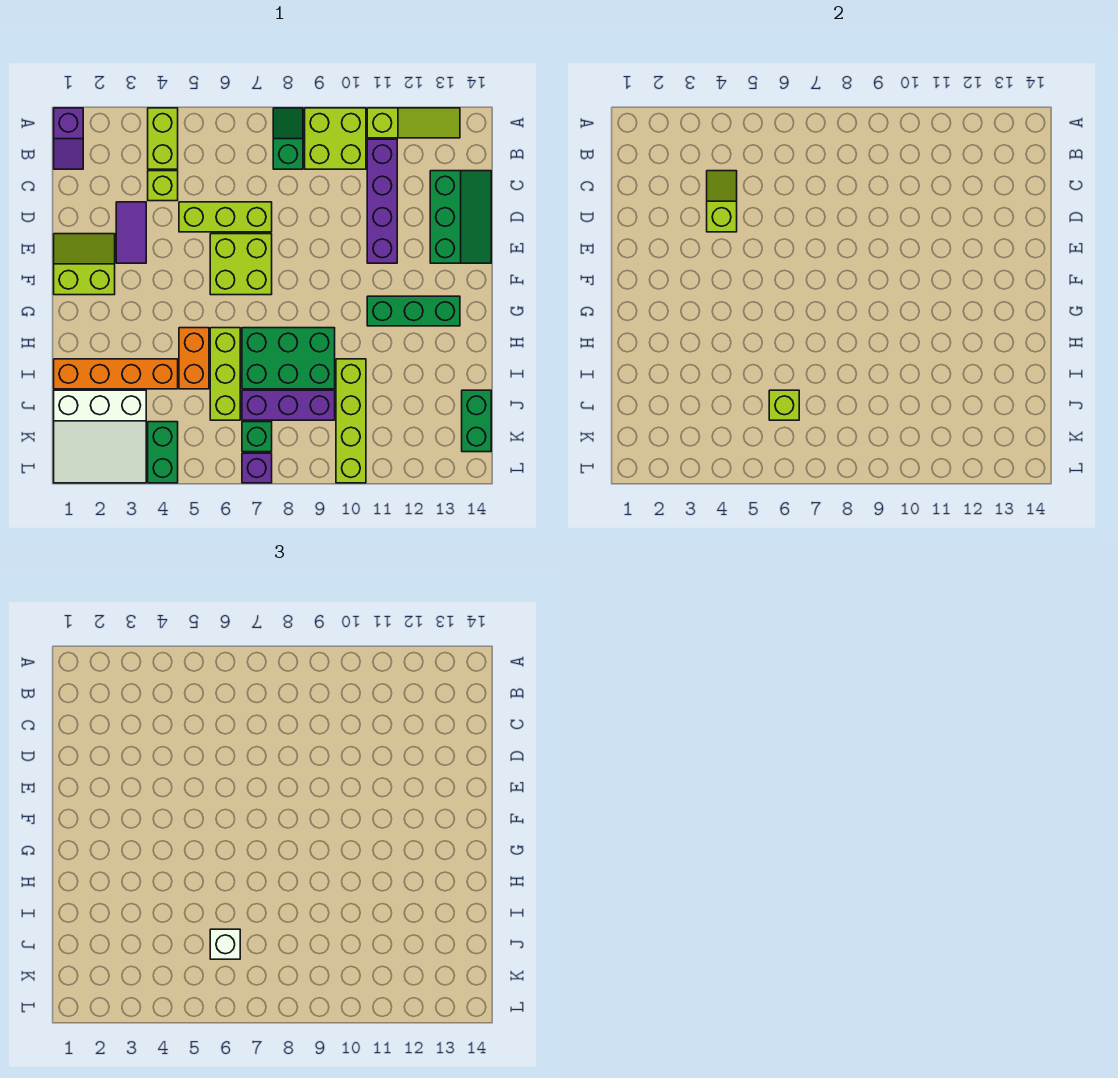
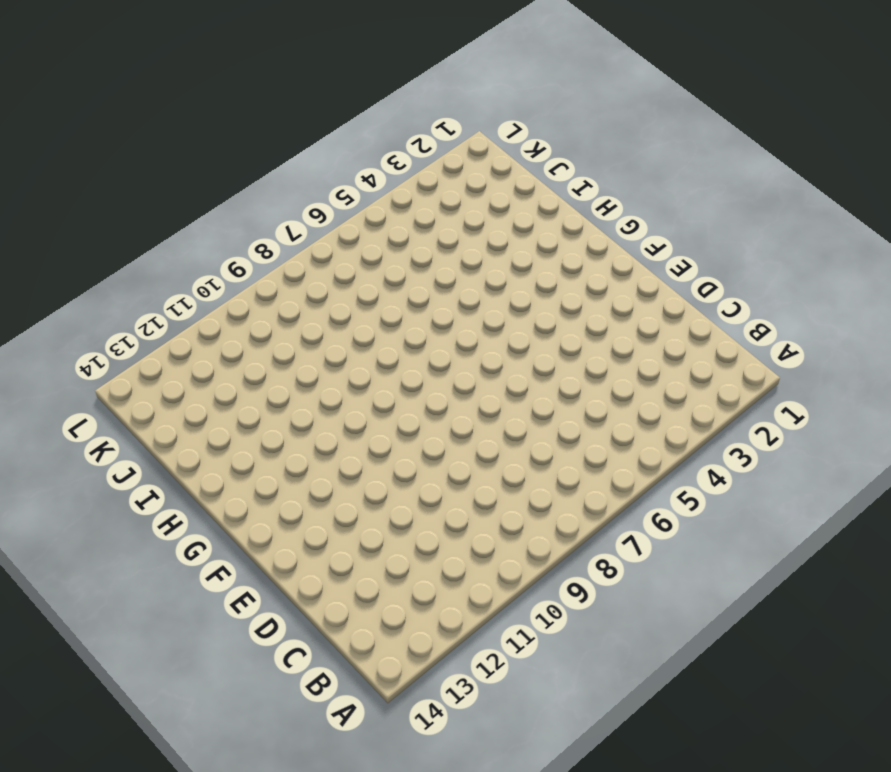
none -> purple slope A1:B1 level 1 top A
none -> lime brick A4:B4 level 1
none -> green slope A8:B8 level 1 top B

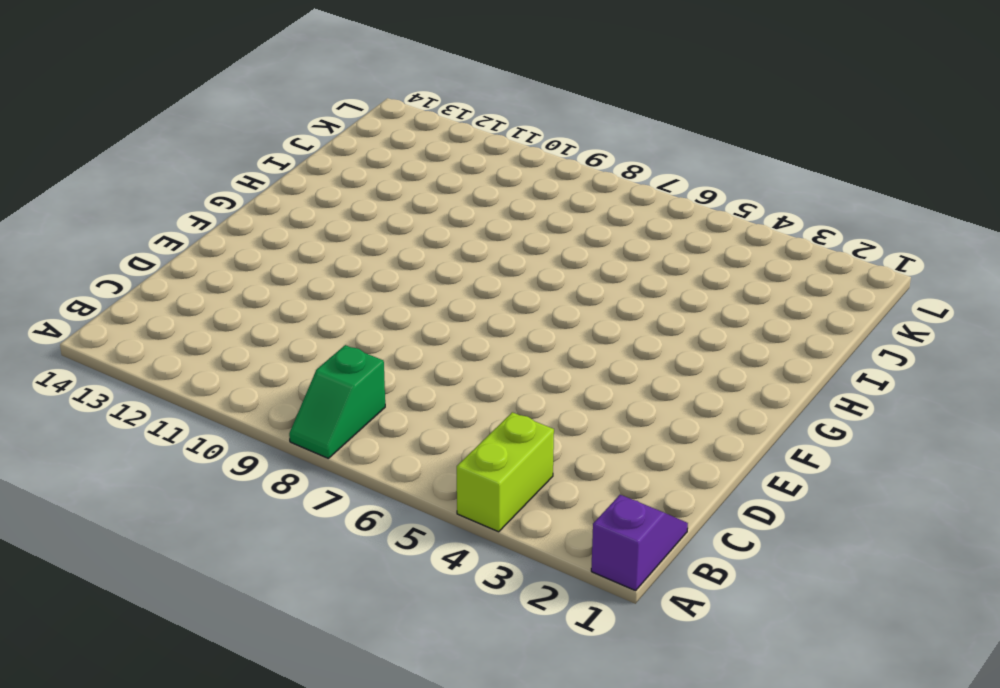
none -> lime brick A9:B10 level 1
none -> lime slope A11:A13 level 1 top 11
none -> purple brick B11:E11 level 1

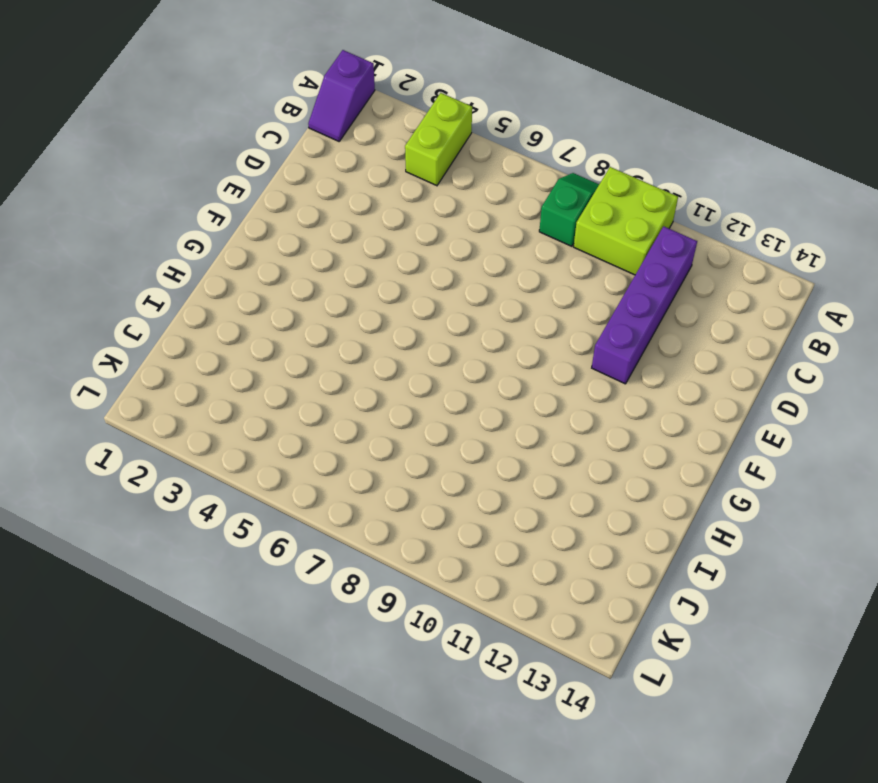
none -> lime slope A11:A13 level 1 top 11
none -> lime brick C4 level 1
none -> green slope C13:E14 level 1 top 13

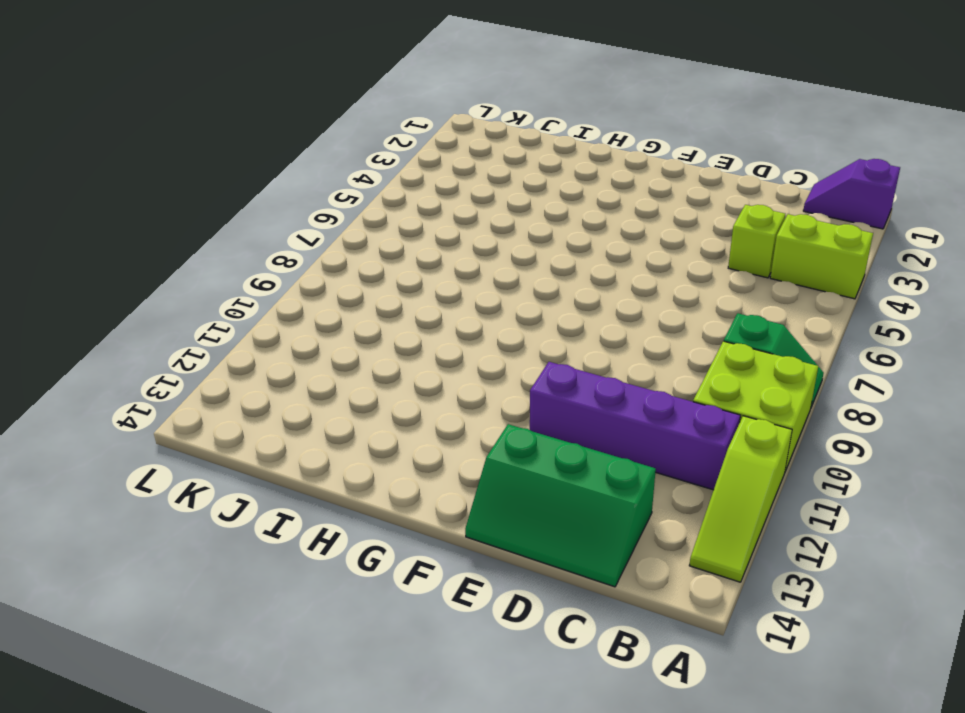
none -> purple tile D3:E3 level 1
none -> lime brick D5:D7 level 1
none -> lime slope E1:F2 level 1 top F

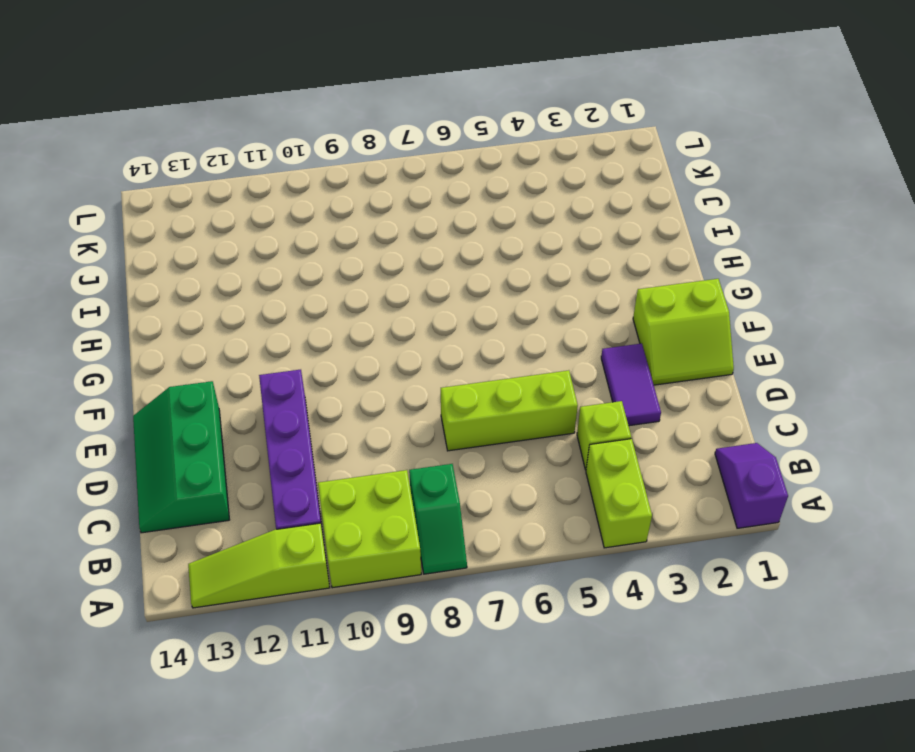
none -> lime brick E6:F7 level 1
none -> green brick G11:G13 level 1
none -> orange brick H5:I5 level 1

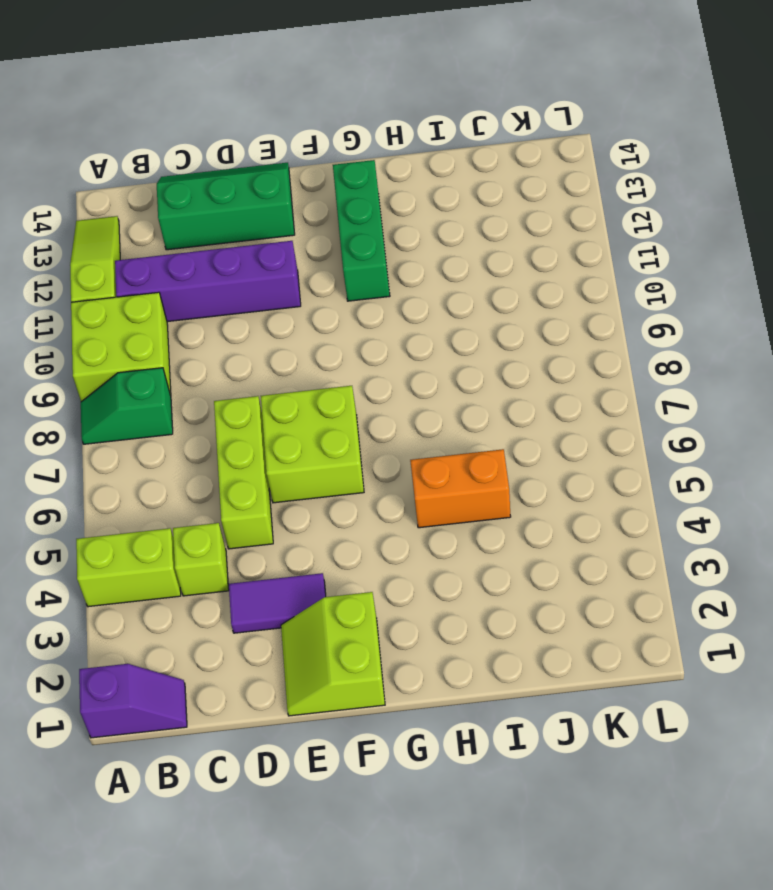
none -> lime brick H6:J6 level 1
none -> green brick H7:I9 level 1
none -> orange brick I1:I4 level 1

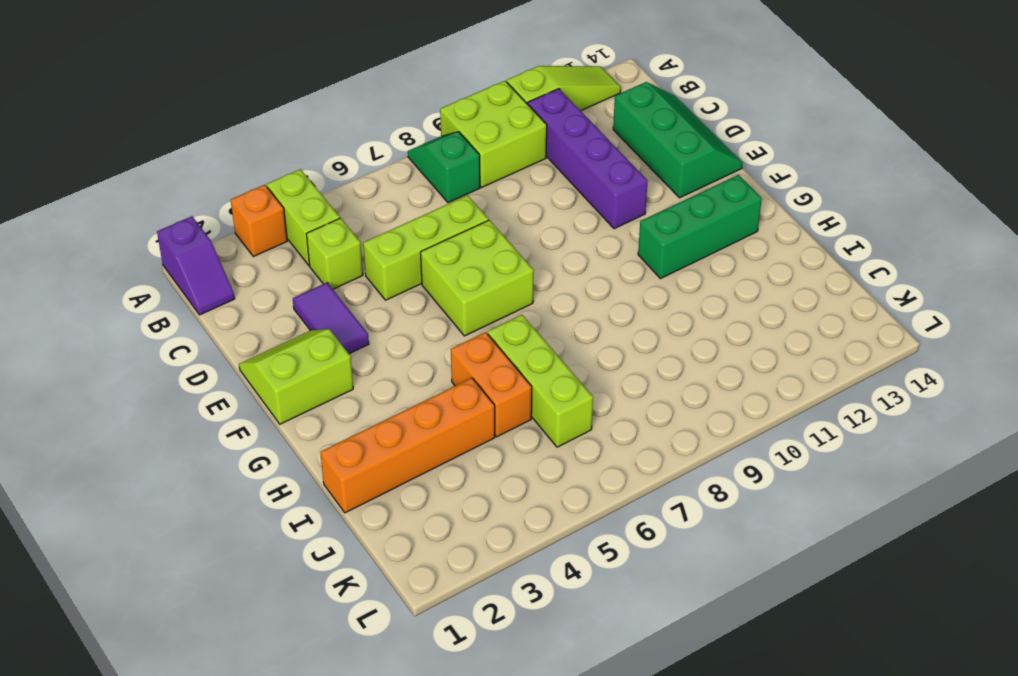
orange brick A3 level 1 -> none
none -> green brick H7:I9 level 1
none -> lime brick I10:L10 level 1
none -> white slope J1:L3 level 1 top J

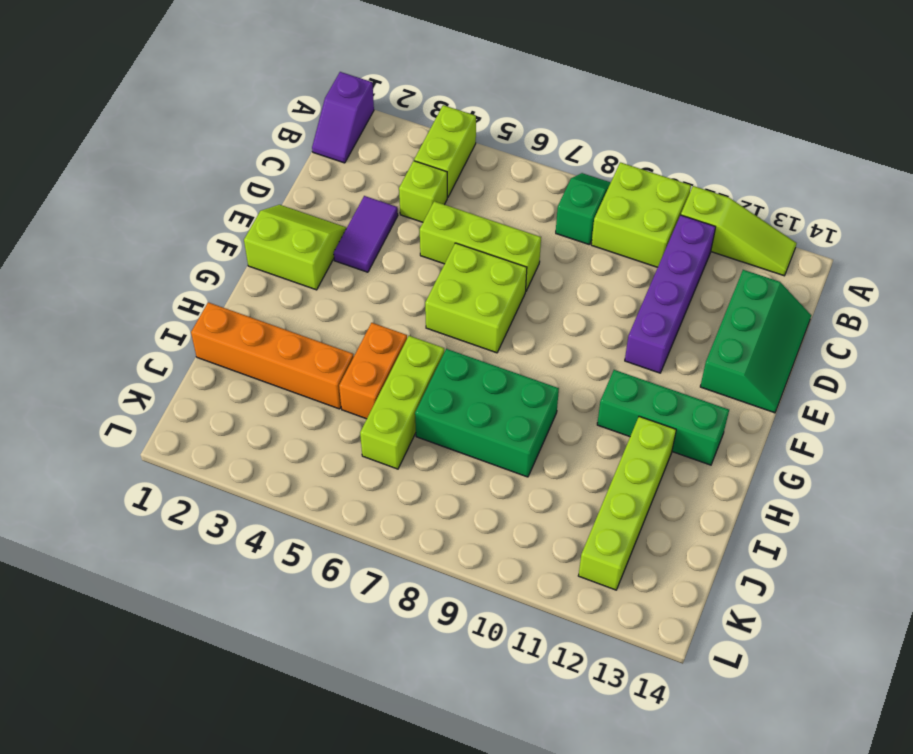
lime brick H12:K12 level 1 -> lime brick I10:L10 level 1
none -> white slope J1:L3 level 1 top J
none -> purple brick J7:J9 level 1
none -> green brick J14:K14 level 1

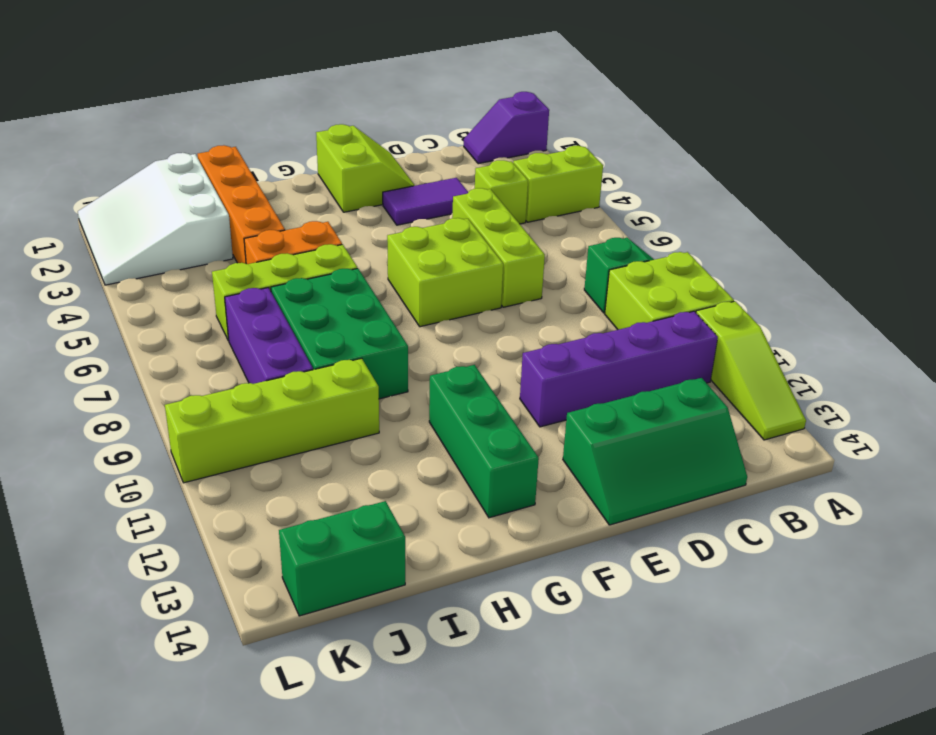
none -> green brick K4:L4 level 1
none -> green brick K7 level 1
none -> purple brick L7 level 1

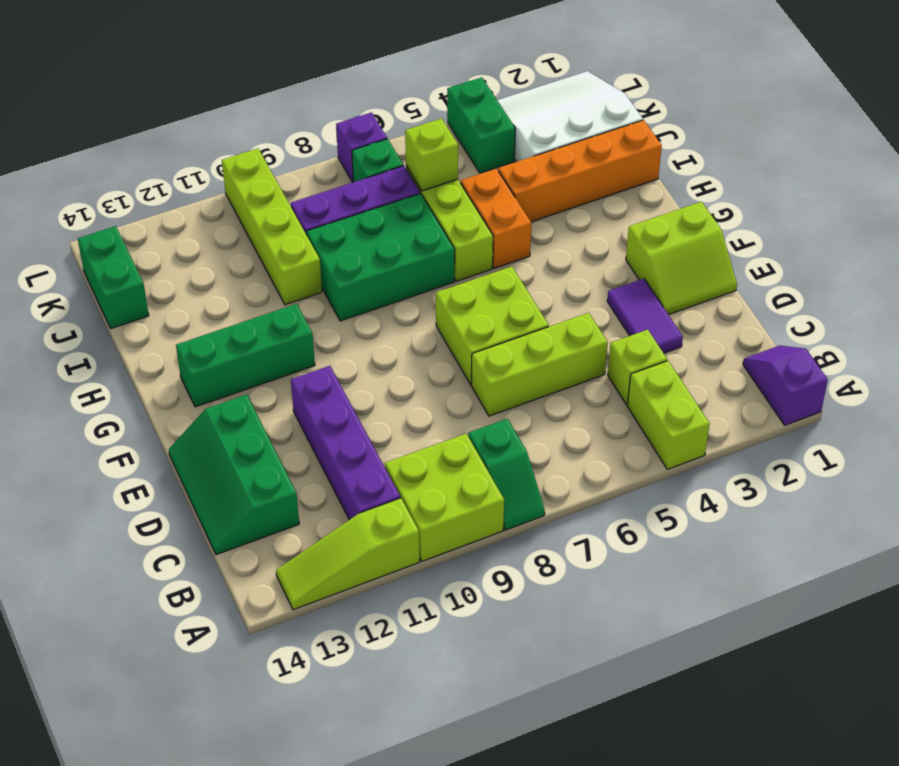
none -> lime slope C4:D4 level 2 top D
none -> white brick J6 level 3

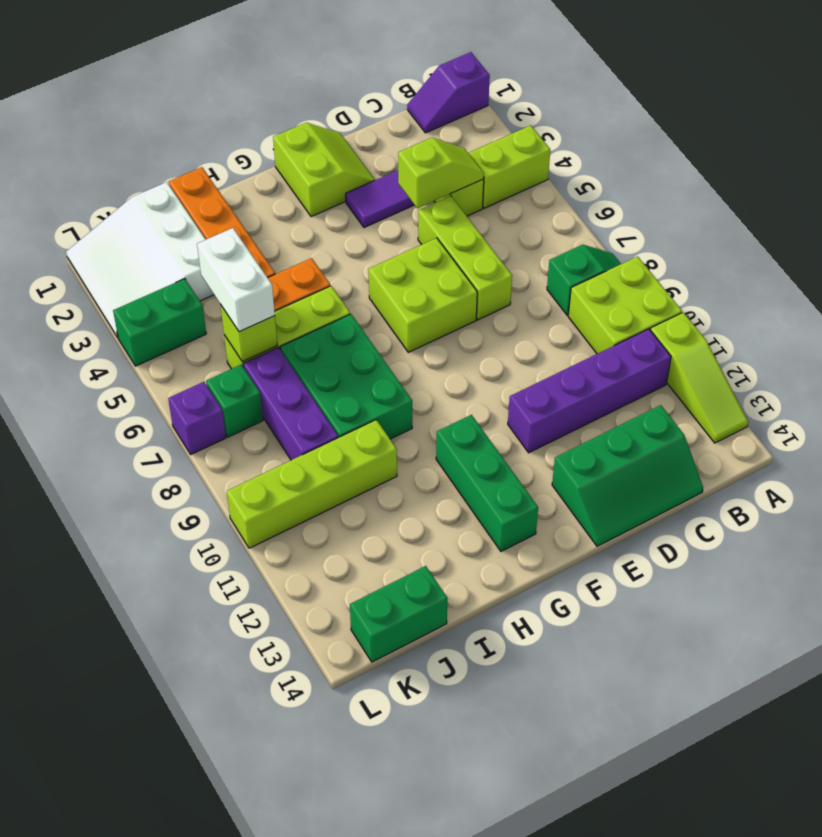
white brick J5:J6 level 3 -> white brick J6 level 3

